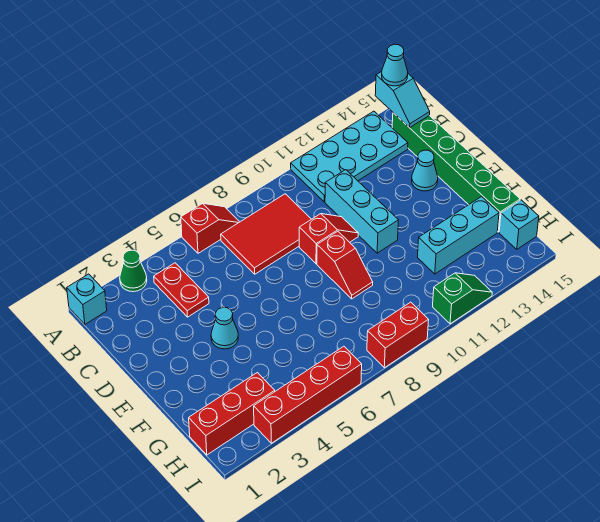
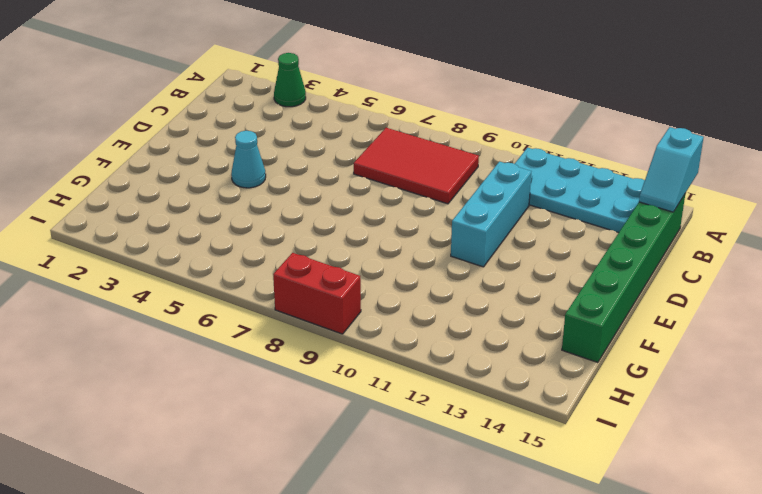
none -> cyan brick A1 level 1
none -> red slope A6:A7 level 1 top 6
none -> red plate B4:C4 level 1

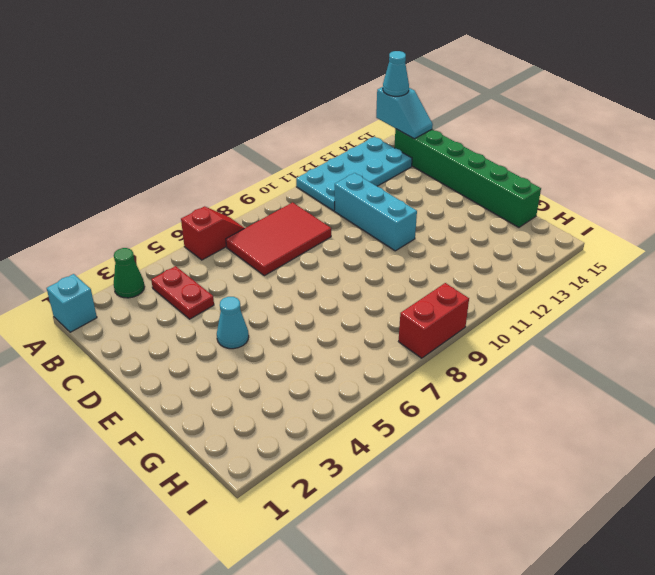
none -> red slope D9:D10 level 1 top 9
none -> cyan cone D14 level 1
none -> red slope E9:F9 level 1 top E

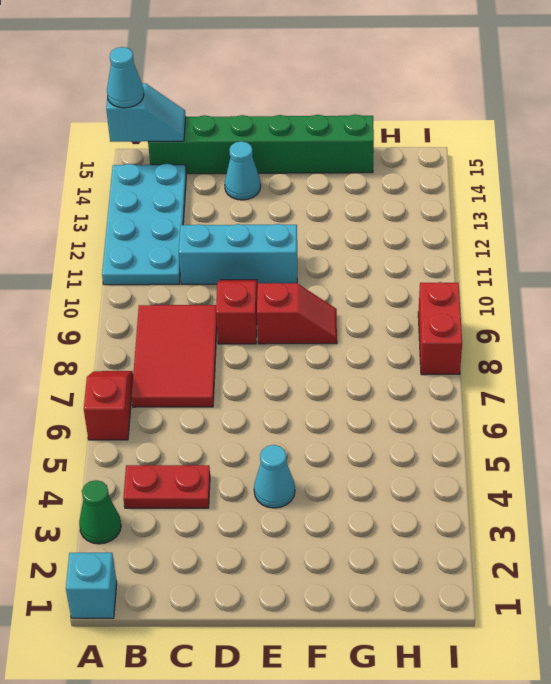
none -> cyan brick G12:G14 level 1
none -> red brick H1:H3 level 1
none -> cyan brick H15 level 1

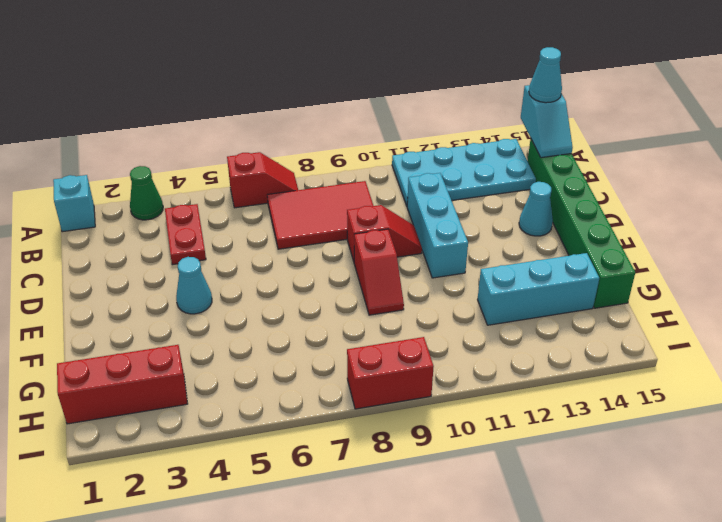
none -> cyan brick H15 level 1
none -> red brick I3:I6 level 1
none -> green slope I11:I12 level 1 top 11

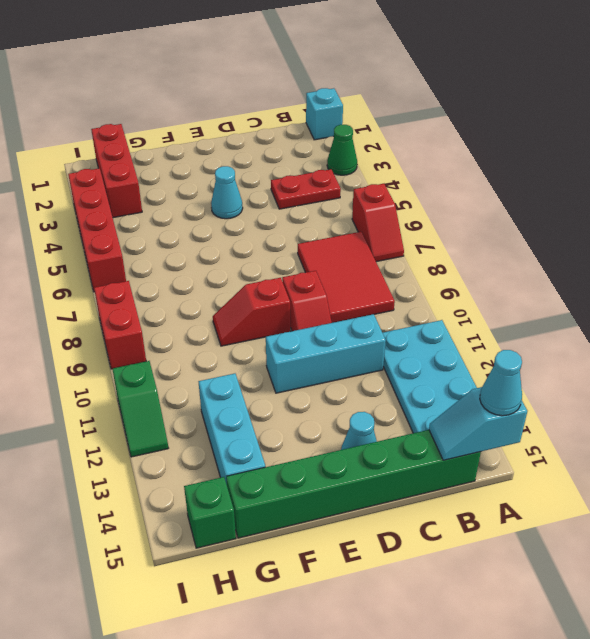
green brick H15 level 1 -> cyan brick H15 level 1

